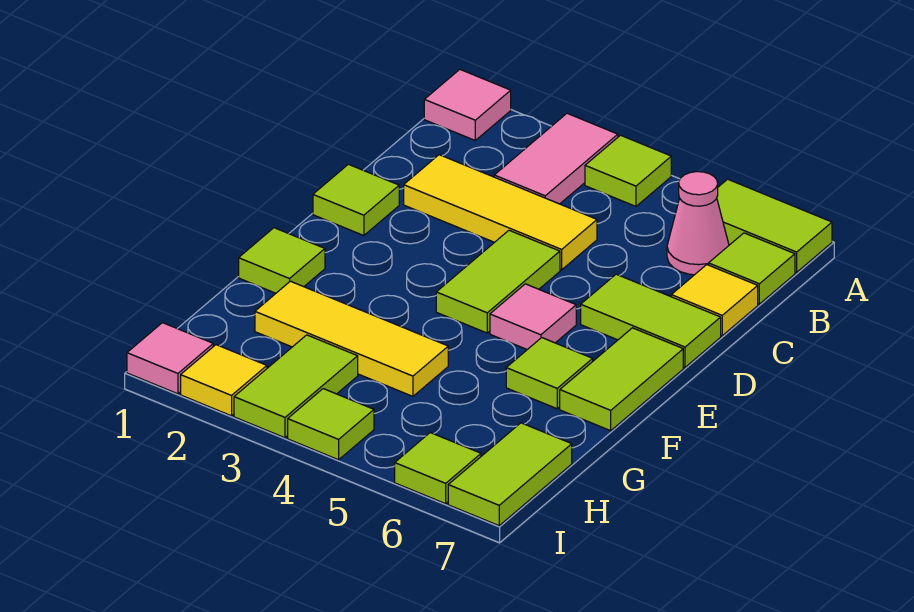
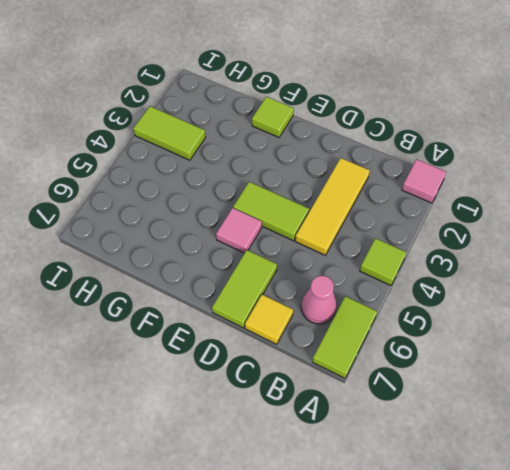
none -> pink tile A3:B3 level 1
none -> lime tile B7 level 1
none -> lime tile D1 level 1

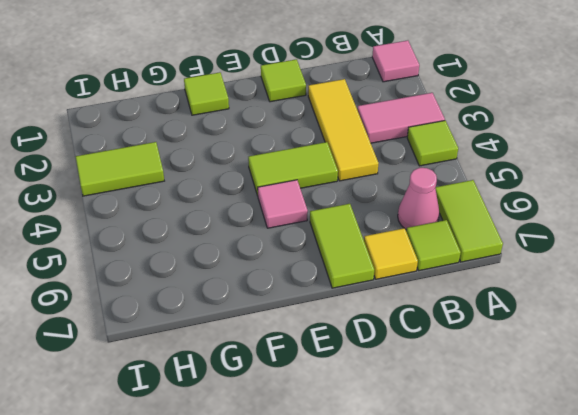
none -> lime tile E7:F7 level 1
none -> lime tile F6 level 1
none -> yellow tile G2:G4 level 1

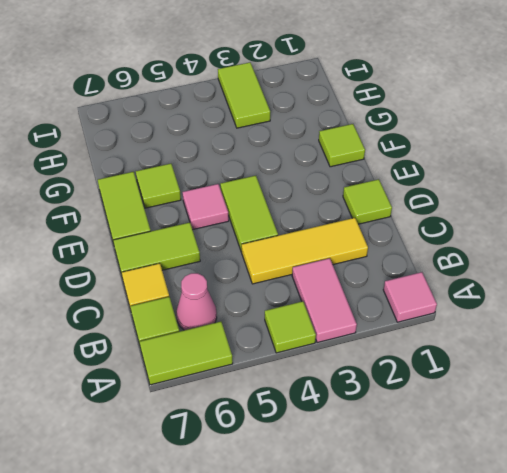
none -> yellow tile G2:G4 level 1
none -> lime tile H7:I7 level 1
none -> pink tile I1 level 1

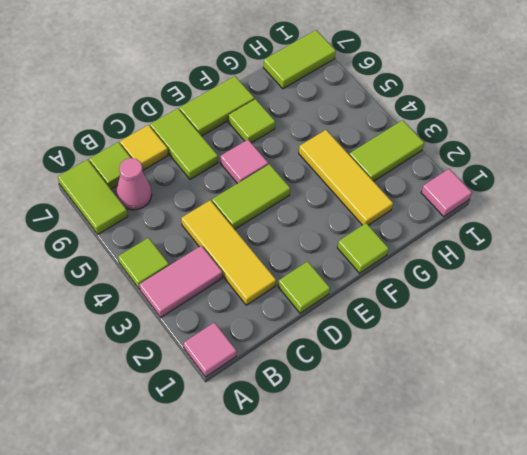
none -> yellow tile I2 level 1
none -> lime tile I4 level 1
none -> lime tile I6 level 1

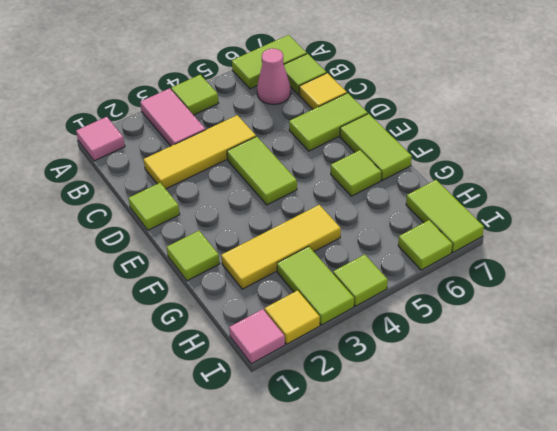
none -> pink tile E5 level 1

